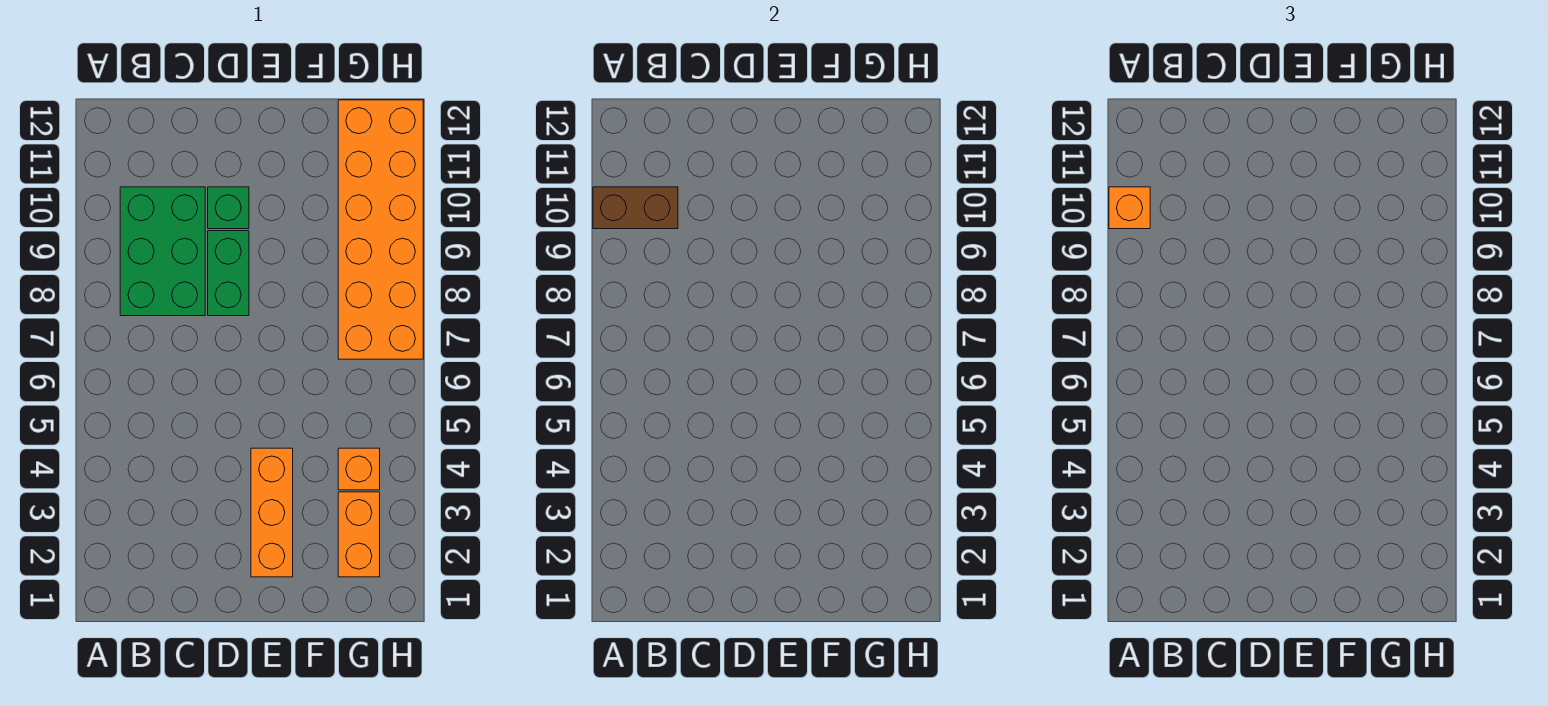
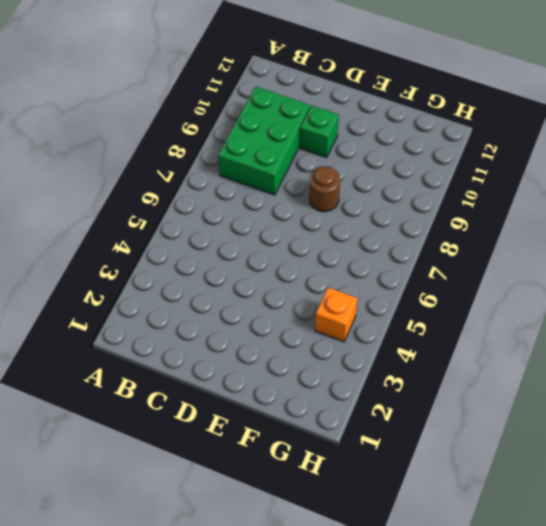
brown round brick E8 level 1 -> none
none -> green brick D8:D9 level 1
none -> orange brick E2:E4 level 1

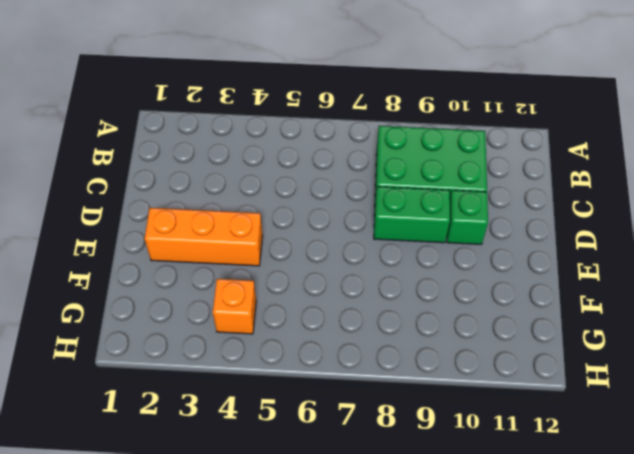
none -> orange brick G2:G3 level 1
none -> orange brick G7:H12 level 1

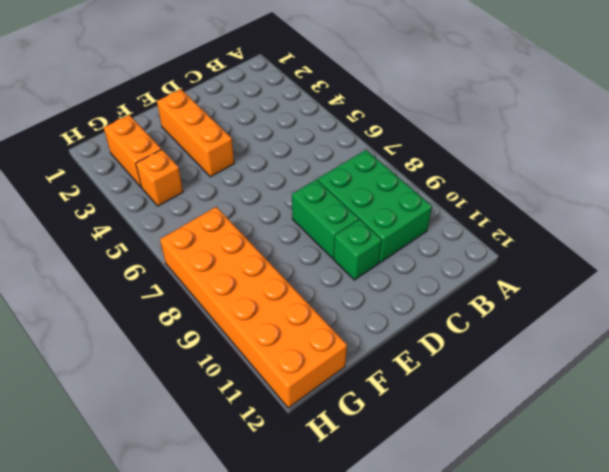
none -> brown brick A10:B10 level 2
none -> orange brick A10 level 3

